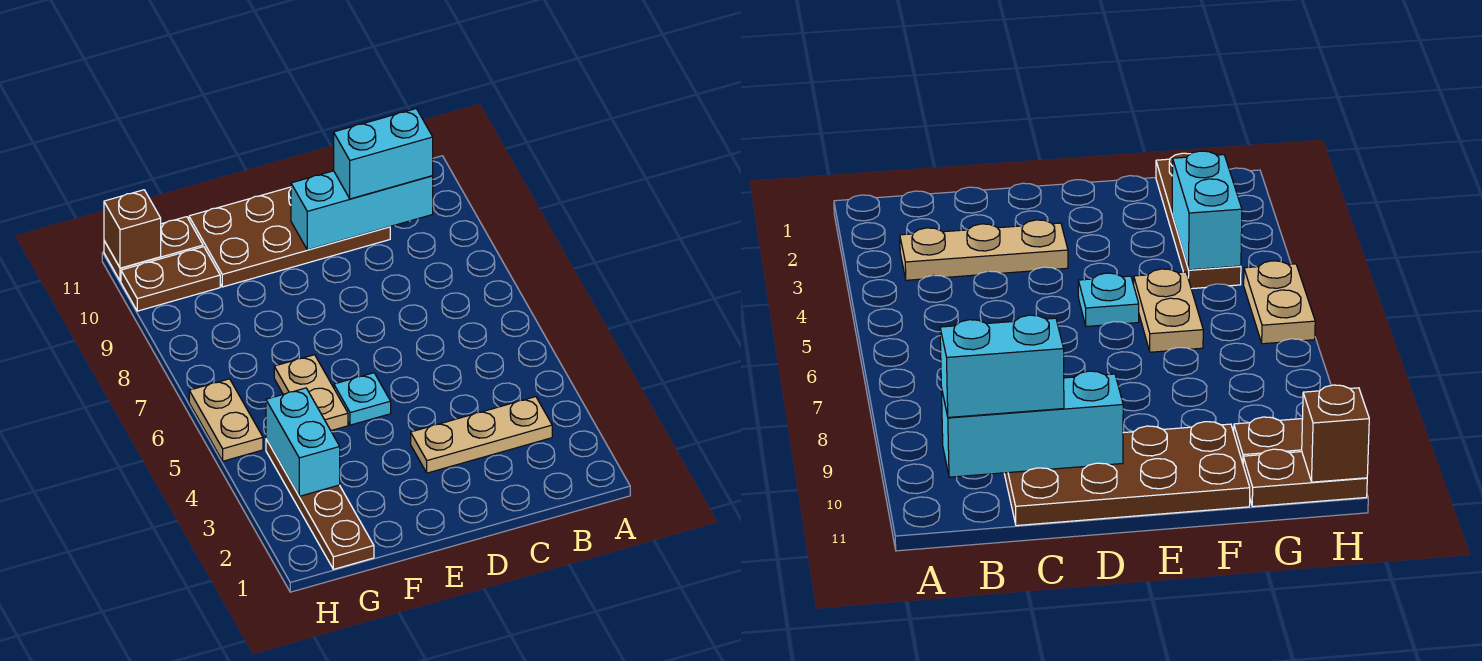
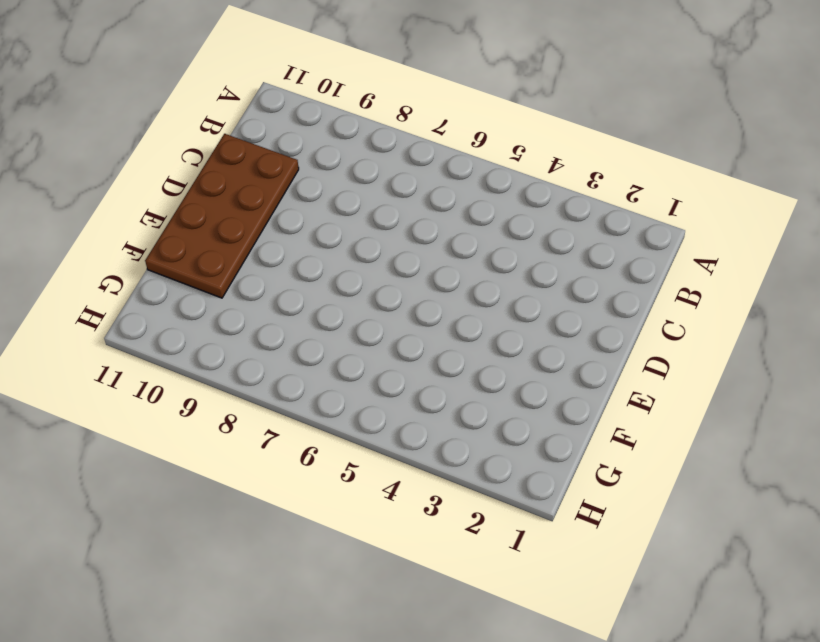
none -> tan plate B3:D3 level 1
none -> cyan plate E5 level 1
none -> tan plate F5:F6 level 1

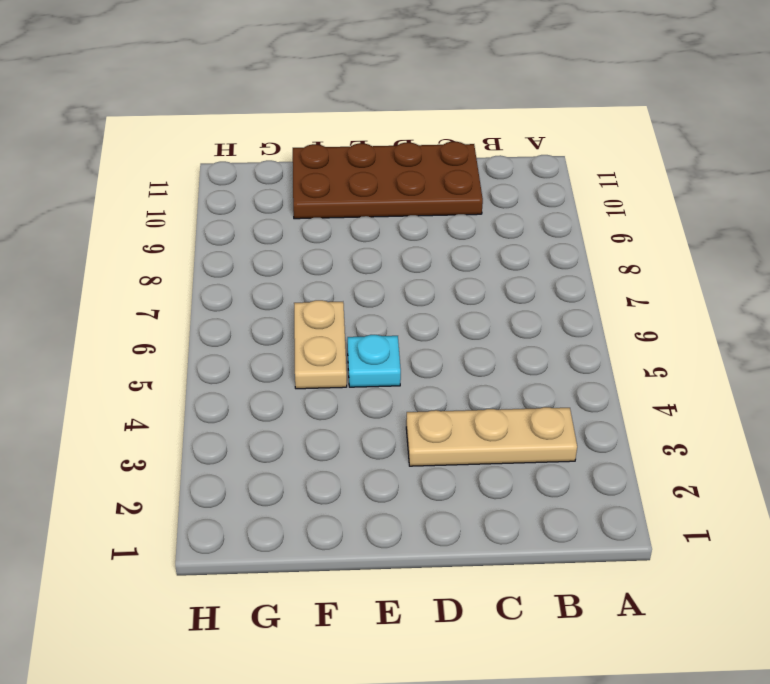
none -> brown plate G1:G4 level 1
none -> brown plate G10:H10 level 1
none -> brown plate G11:H11 level 1

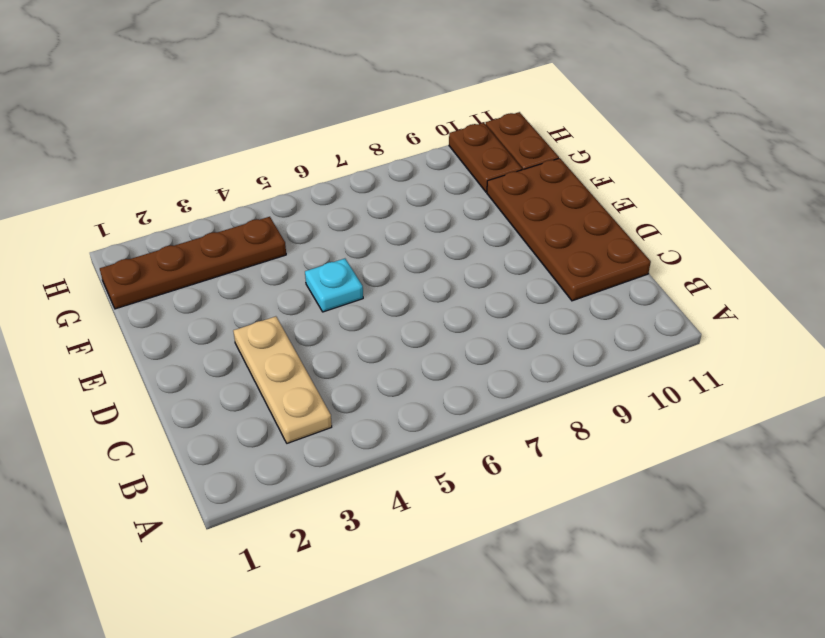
none -> tan plate F5:F6 level 1
none -> tan plate H5:H6 level 1
none -> cyan brick B10:D10 level 2

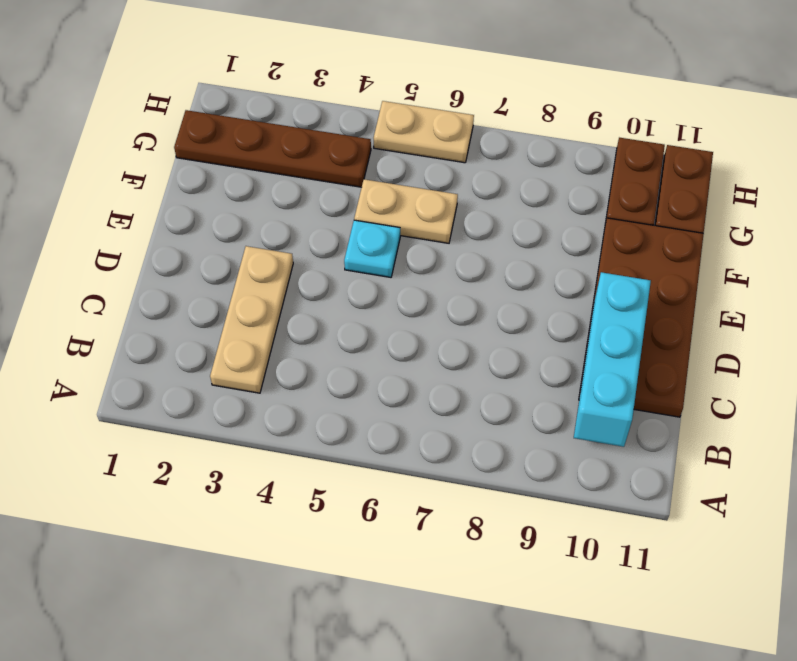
none -> cyan brick G3:G4 level 2
none -> brown brick H11 level 2
none -> cyan brick B10:C10 level 3

